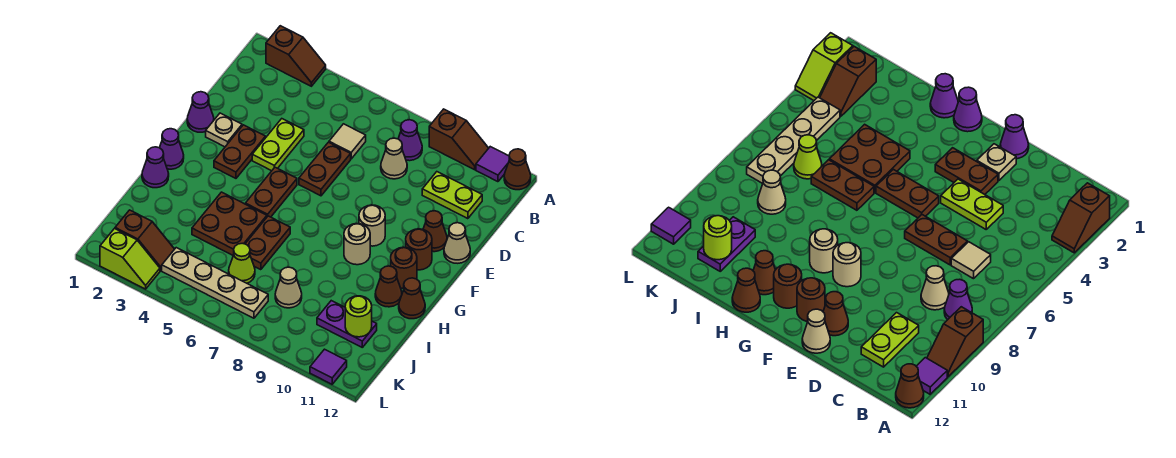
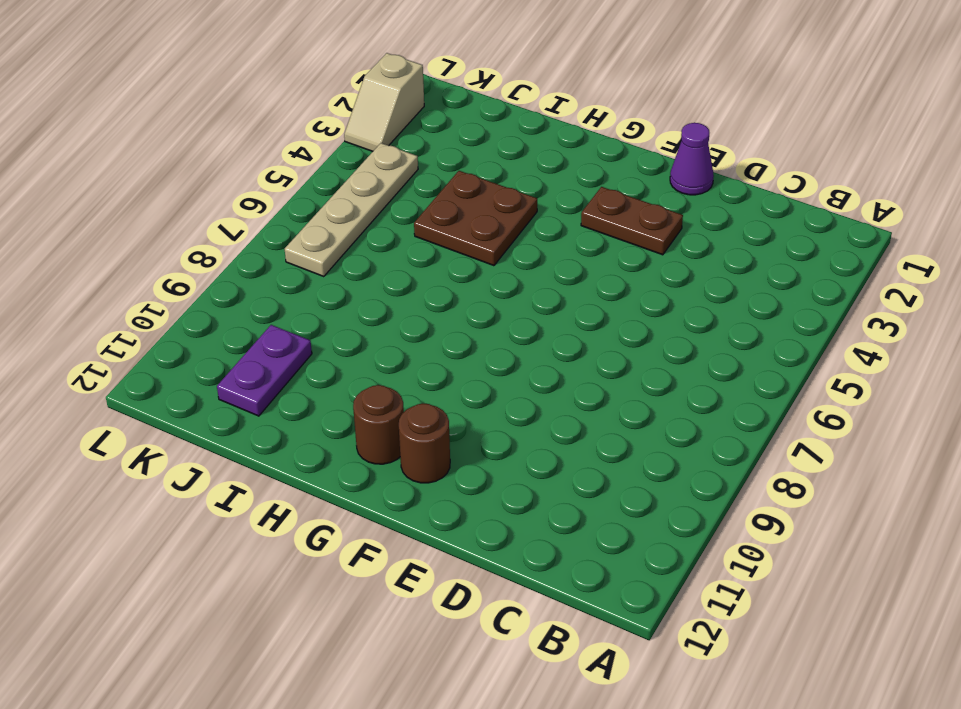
tan slope L2:L3 level 1 top 2 -> lime slope L2:L3 level 1 top 2
none -> brown slope A2:A3 level 1 top 2
none -> brown slope A9:A10 level 1 top 9
none -> purple tile A11 level 1
none -> brown cone A12 level 1

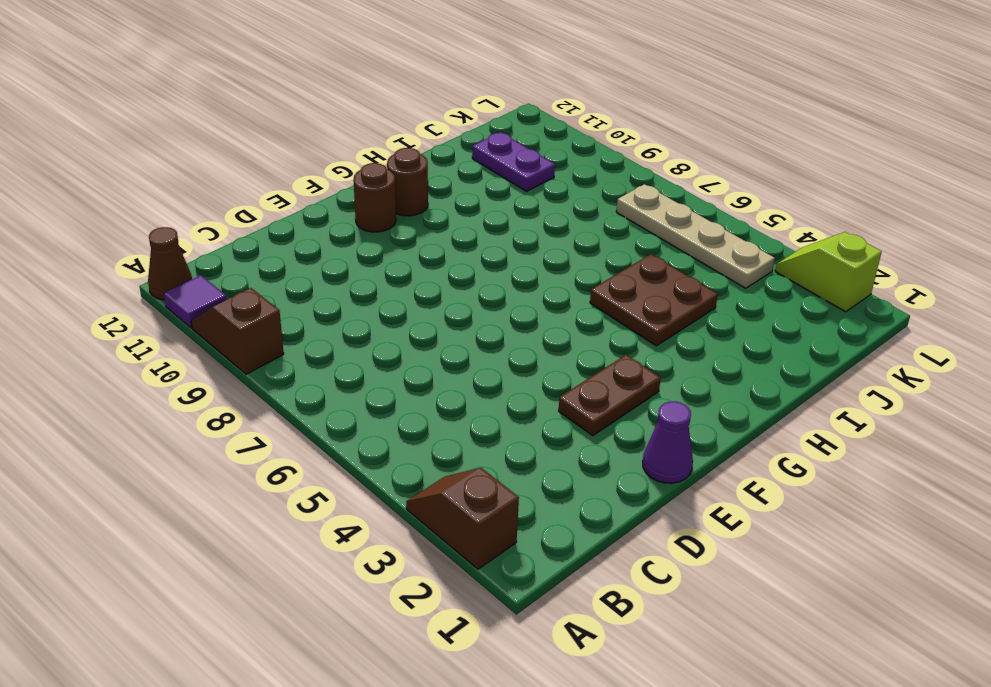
none -> purple cone B8 level 1
none -> tan tile C6 level 1
none -> tan cone C8 level 1
none -> lime plate C10:C11 level 1

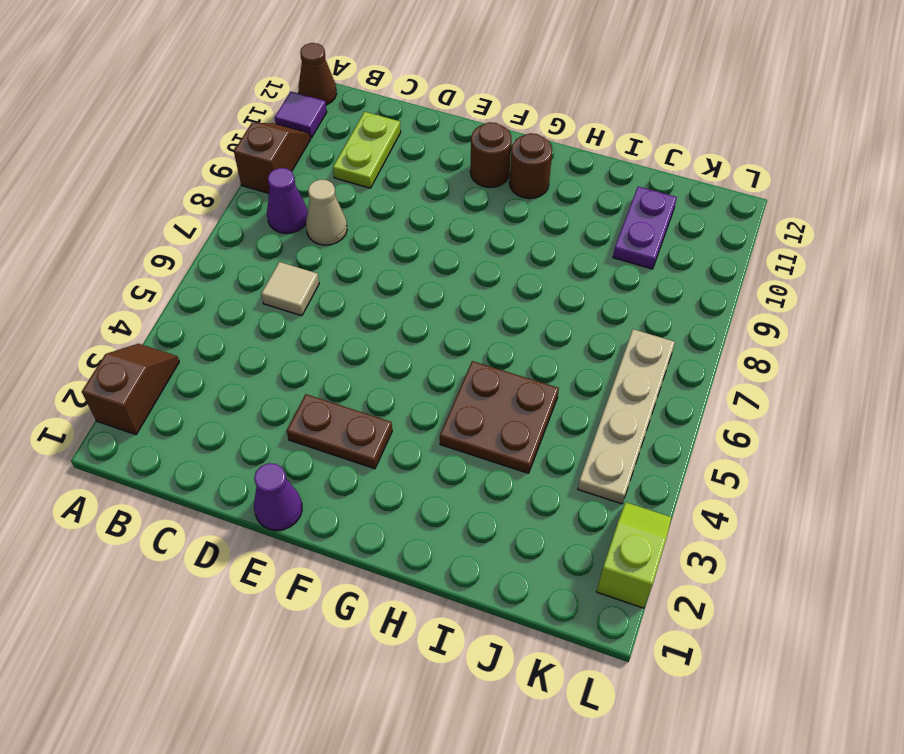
none -> lime plate D4:E4 level 1
none -> brown plate D6:E6 level 1
none -> tan plate E2 level 1
none -> brown cone E11 level 1

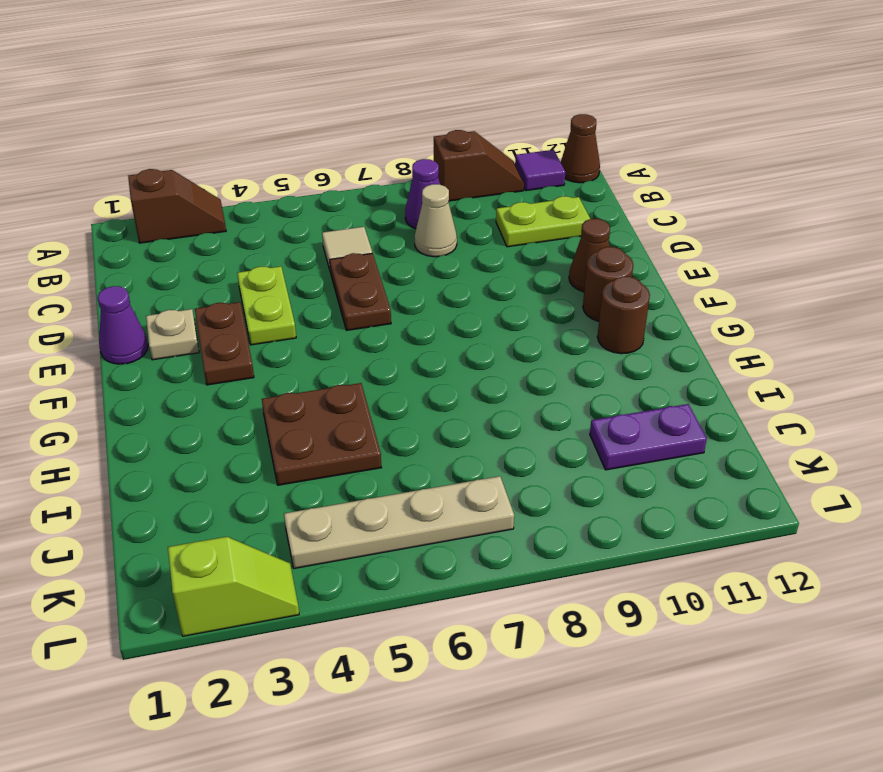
none -> tan cone E12 level 1
none -> brown plate F5:G5 level 1
none -> tan round brick F9 level 1
none -> purple cone G1 level 1

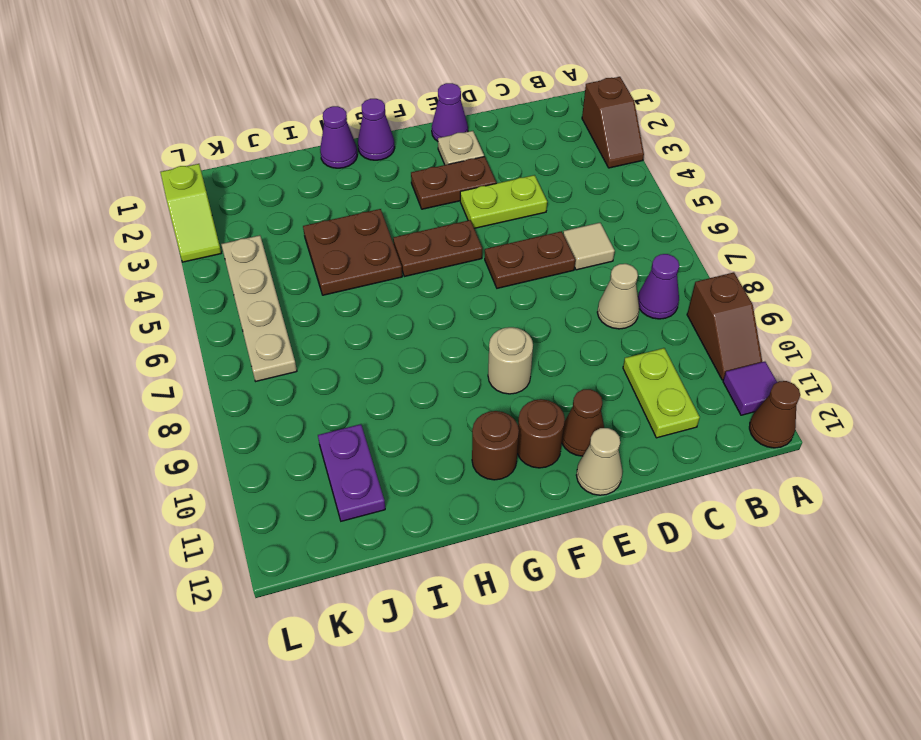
none -> tan round brick G9 level 1
none -> brown plate H6:I6 level 1
none -> brown cone H11 level 1
none -> brown cone H12 level 1

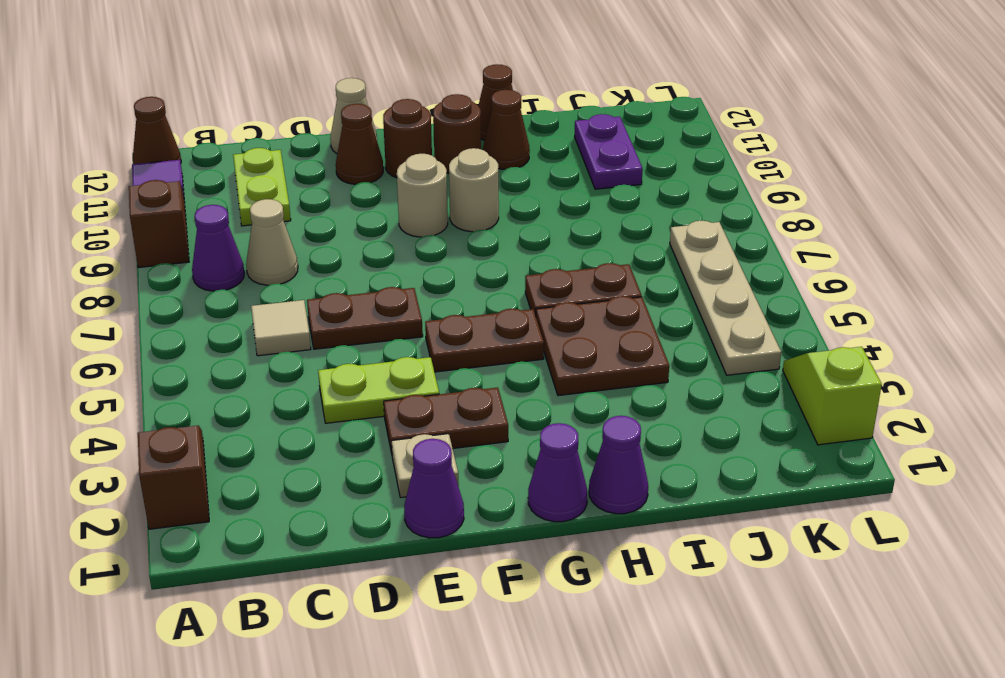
none -> lime cone J6 level 1
none -> tan cone J8 level 1
none -> brown slope K2:K3 level 1 top 2
none -> purple tile L11 level 1

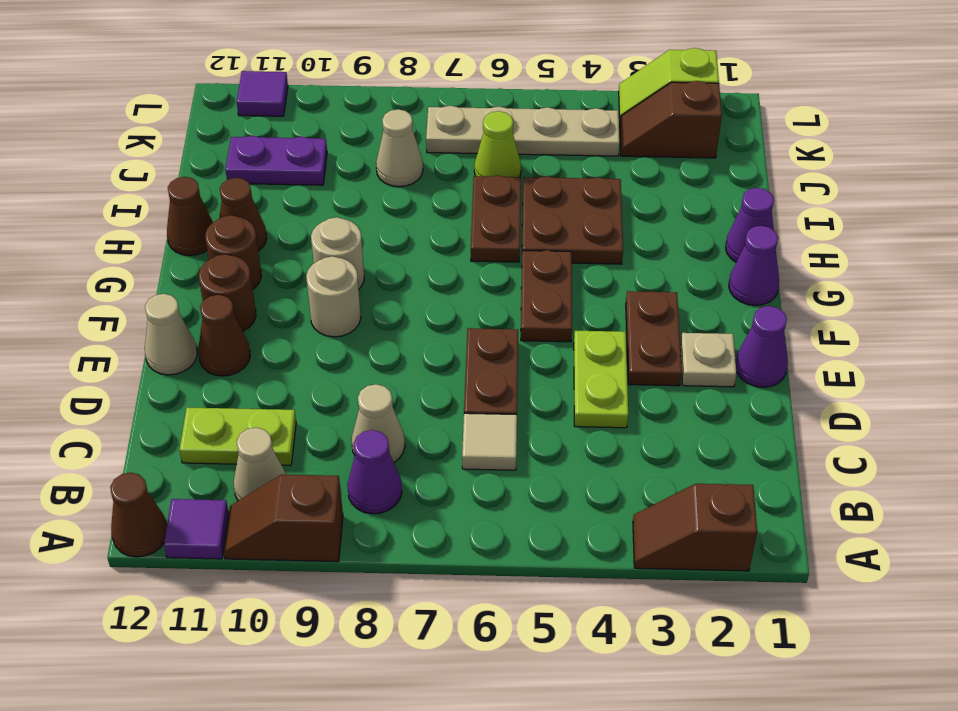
tan cone B10 level 1 -> none
none -> lime round brick J11 level 2

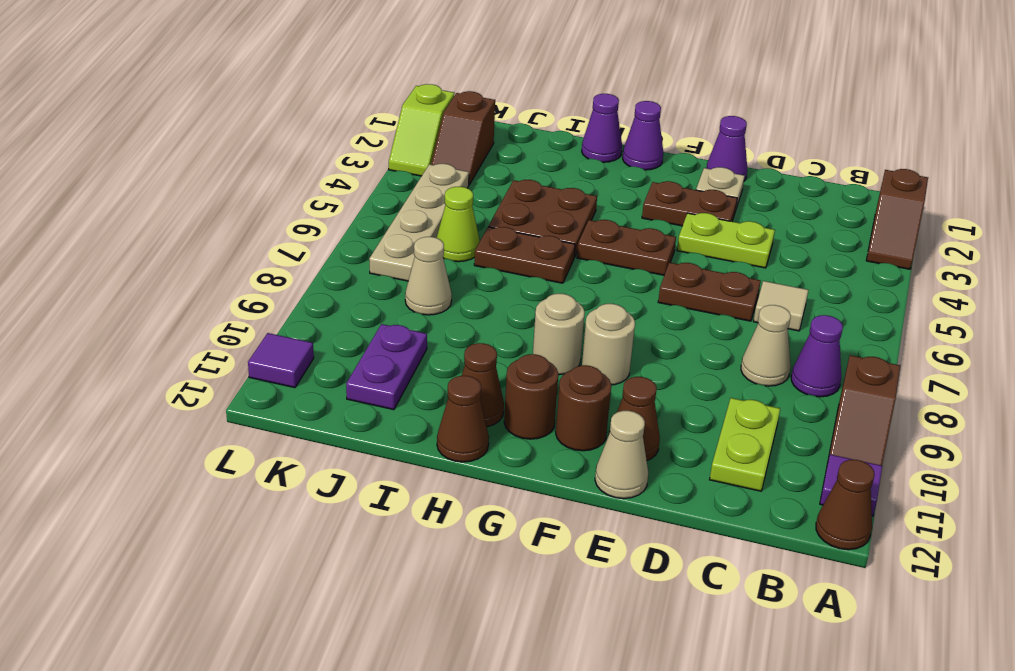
none -> lime round brick J11 level 2

